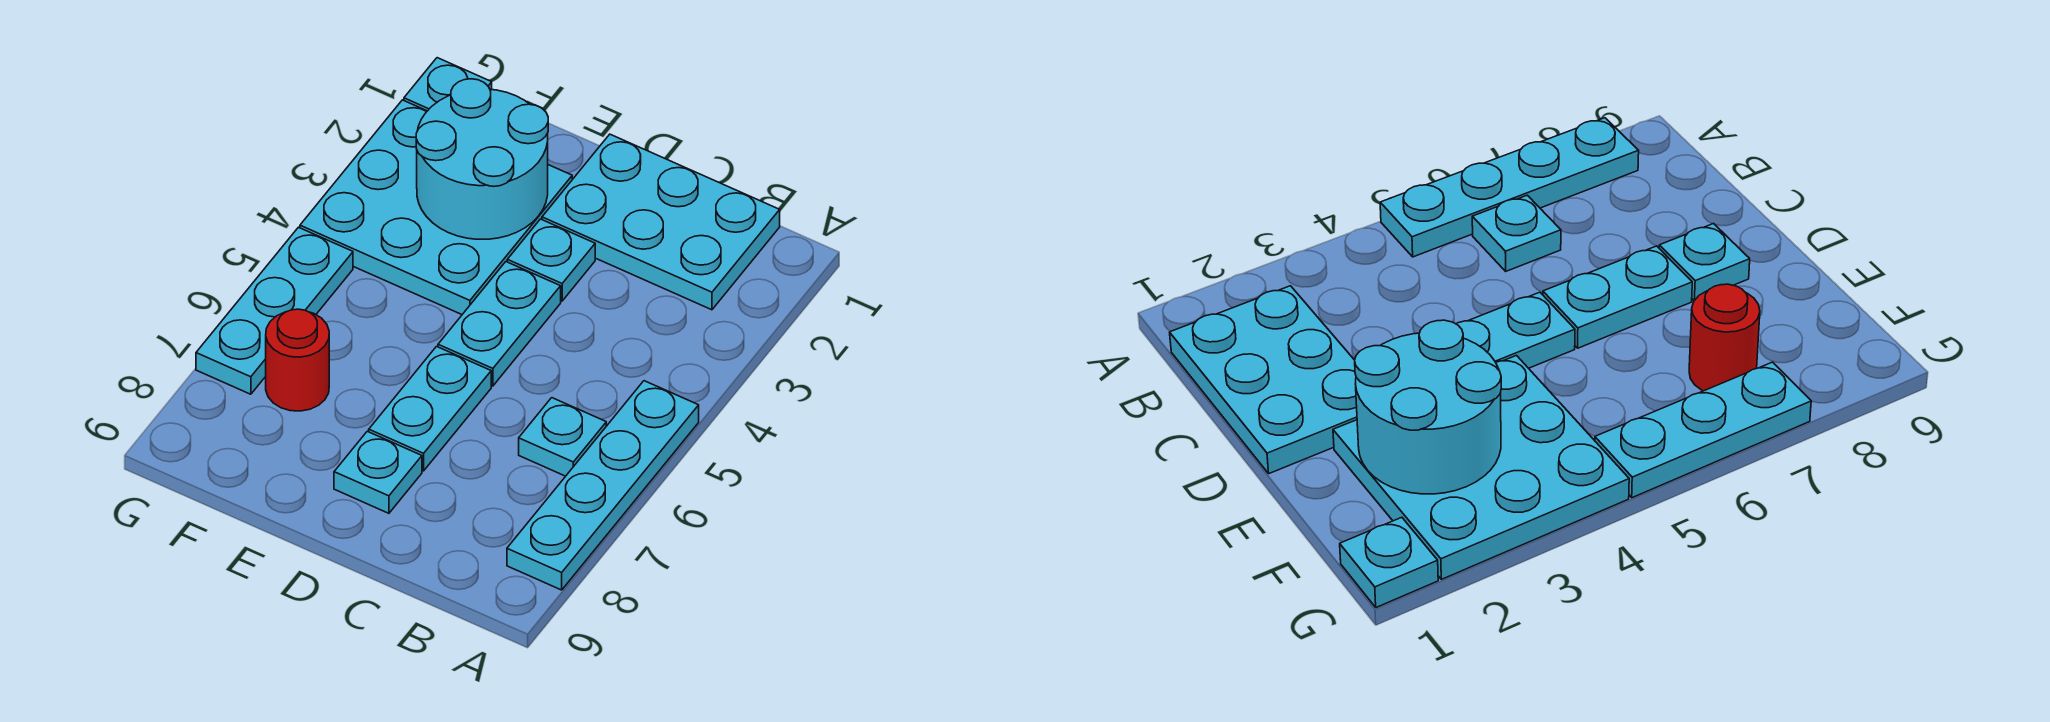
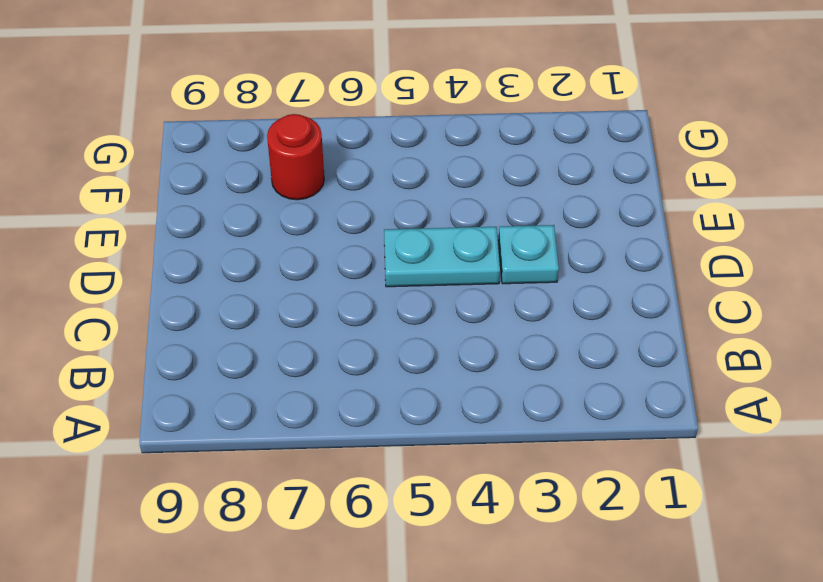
none -> cyan plate A5:A8 level 1
none -> cyan plate B1:D2 level 1
none -> cyan plate B6 level 1

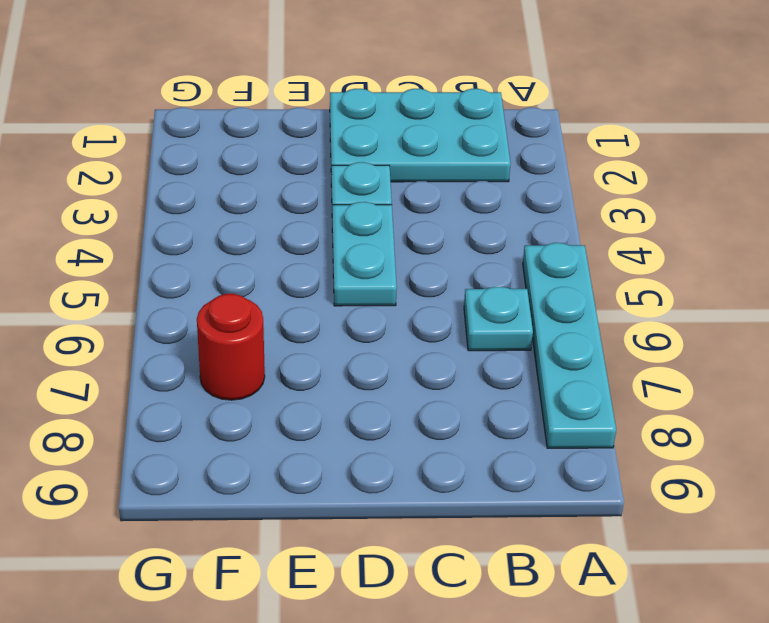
none -> cyan plate D6:D7 level 1
none -> cyan plate D8 level 1
none -> cyan plate E2:G4 level 1

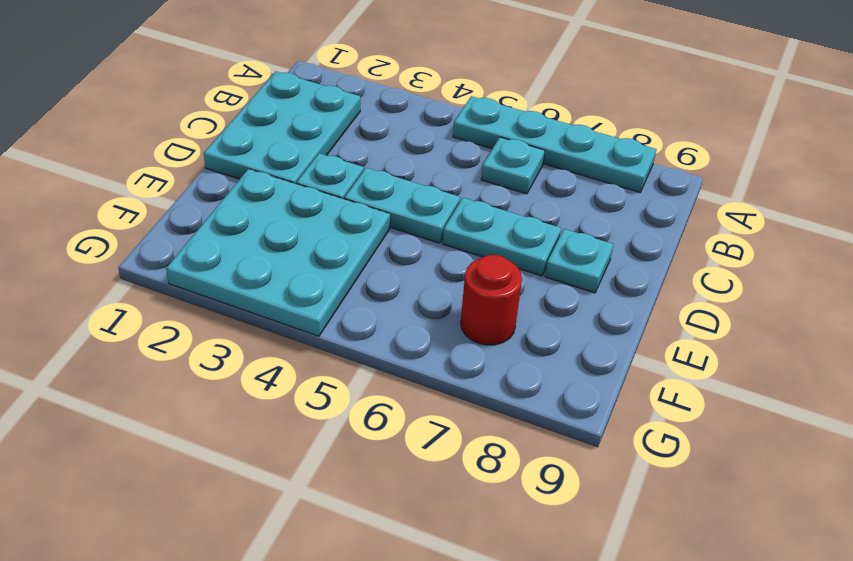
none -> cyan plate G1 level 1
none -> cyan plate G5:G7 level 1
none -> cyan round brick E2:F3 level 2

